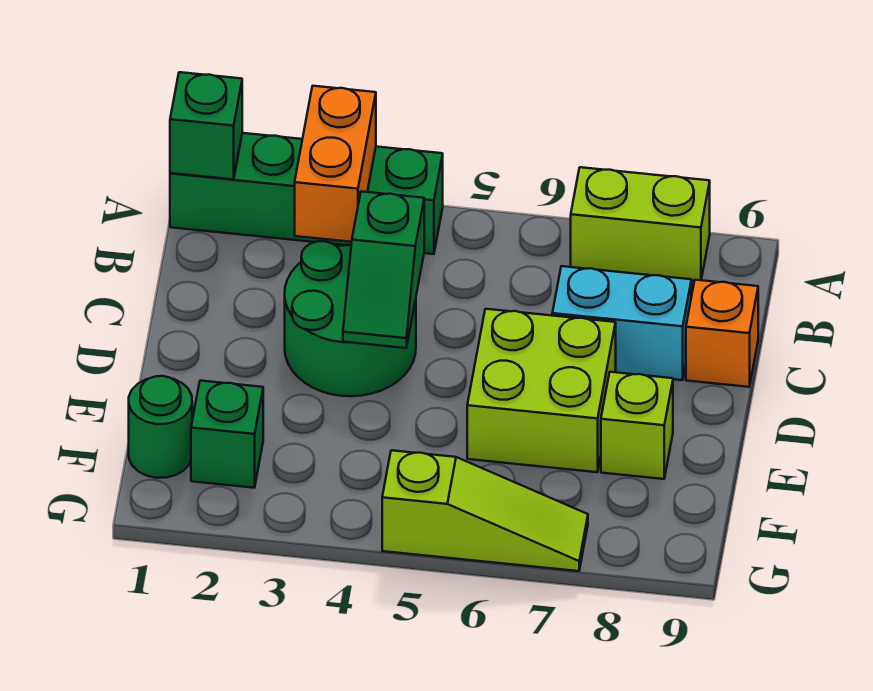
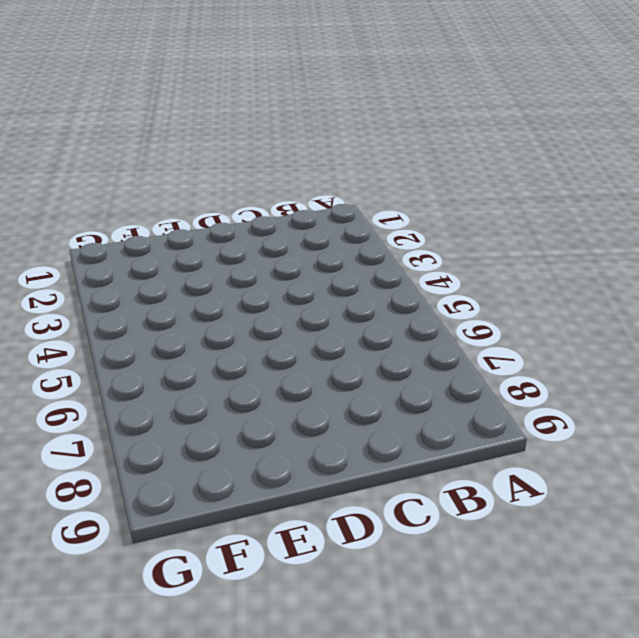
none -> green brick A1:A4 level 1
none -> lime brick A7:A8 level 1
none -> green round brick C3:D4 level 1

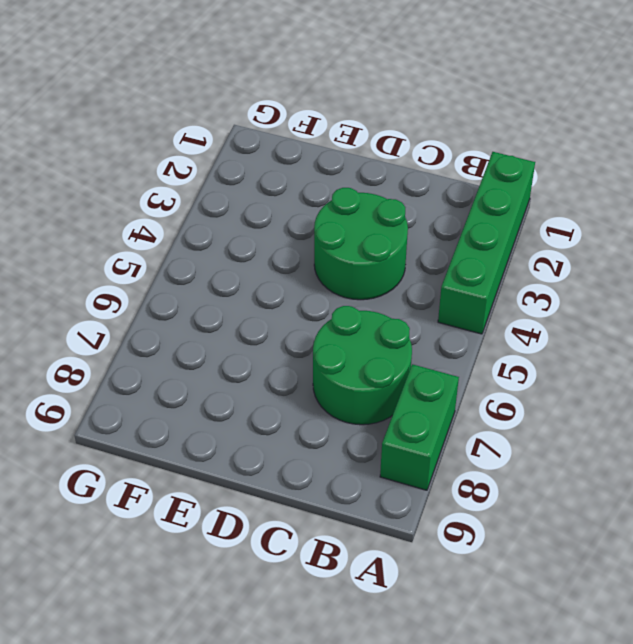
green brick A7:A8 level 1 -> lime brick A7:A8 level 1
green round brick B6:C7 level 1 -> cyan brick C7:C8 level 1
none -> orange brick C9 level 1
none -> lime brick D6:E7 level 1
none -> lime brick E8 level 1

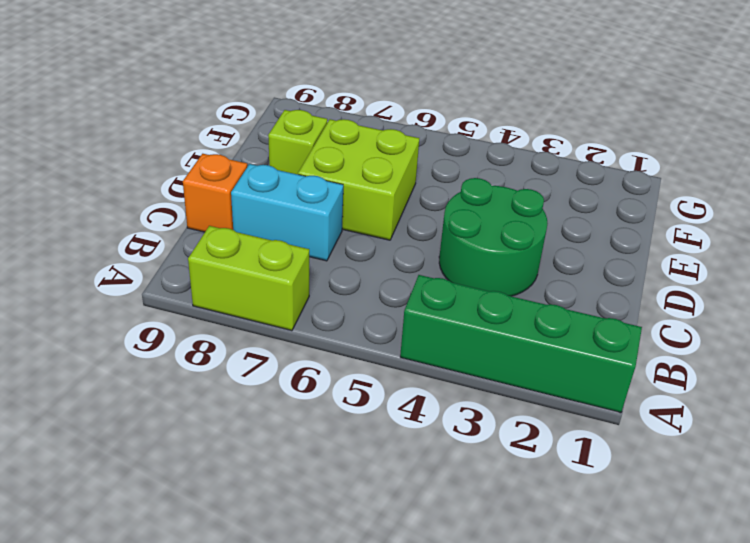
none -> green round brick F1 level 1
none -> green brick F2 level 1
none -> lime slope G5:G7 level 1 top 5

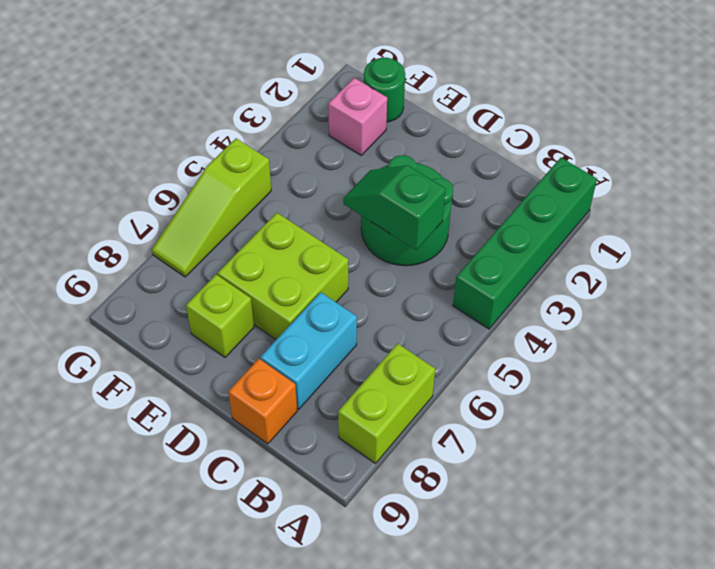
pink brick F2 level 1 -> green brick F2 level 1
none -> green brick A1 level 2
none -> orange brick A3:B3 level 2

